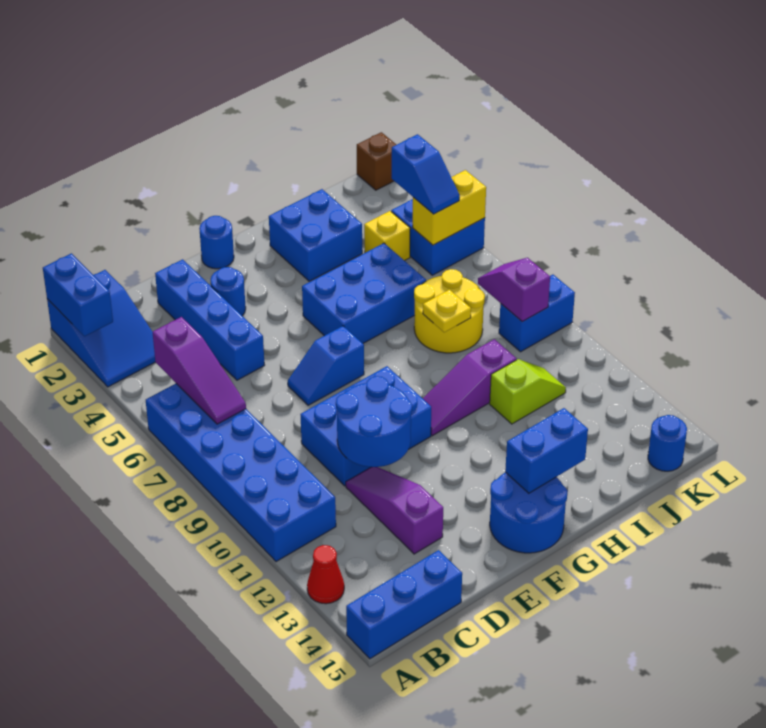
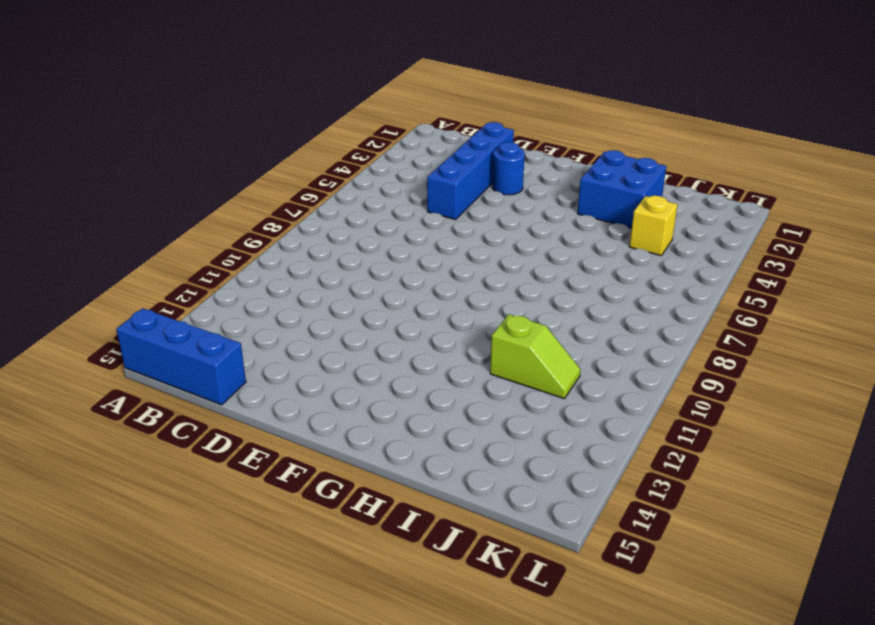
none -> blue slope A1:B3 level 1 top 1
none -> blue brick A6:B11 level 1
none -> red cone A13 level 1

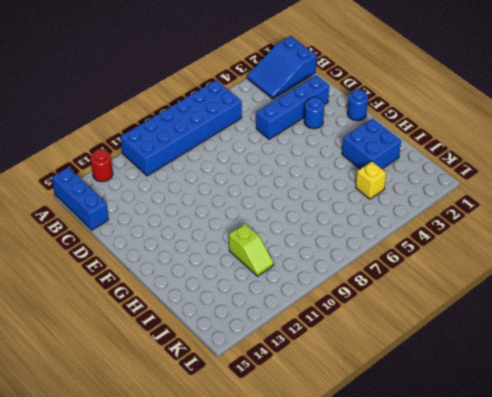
red round brick A13 level 1 -> red cone A13 level 1
none -> blue brick D9:F10 level 1
none -> purple slope D11:D13 level 1 top 13
none -> blue slope E7:F7 level 1 top F

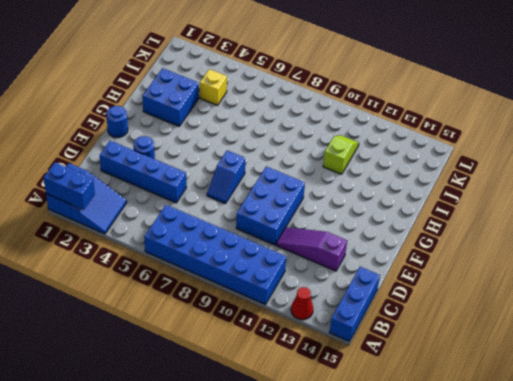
none -> blue round brick F14:G15 level 1
none -> blue brick G5:I6 level 1
none -> purple slope G10:I10 level 1 top I

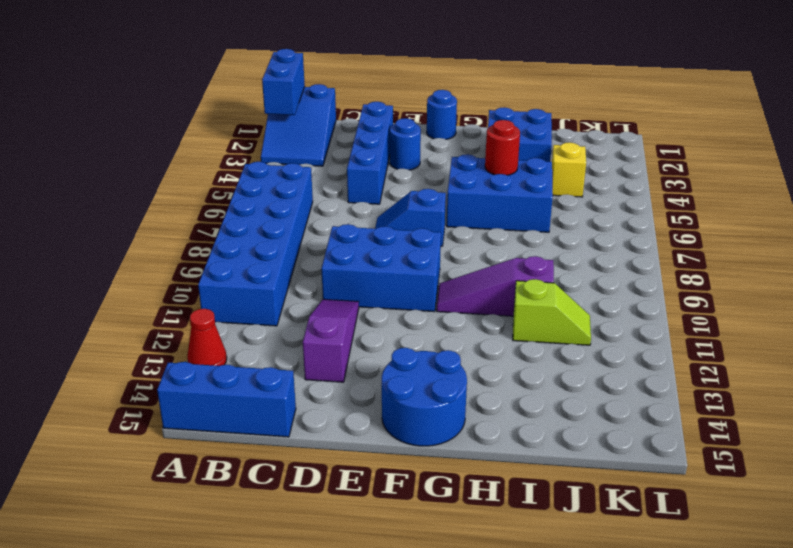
red round brick H5 level 2 -> none
none -> yellow round brick I7:J8 level 1
none -> blue brick K4:L5 level 1
none -> blue brick K9:L9 level 1

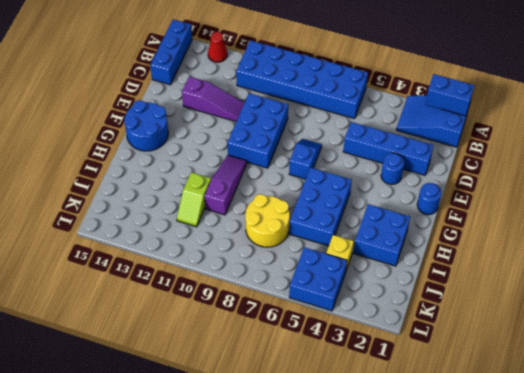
none -> blue brick K9:L9 level 1
none -> blue round brick K15 level 1
none -> brown brick L1 level 1

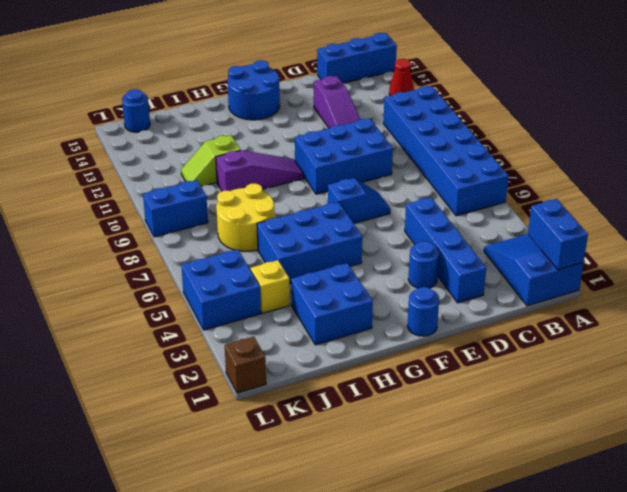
none -> purple slope B5:B7 level 2 top 5
none -> blue round brick D10:E11 level 2
none -> blue brick G14:H14 level 2

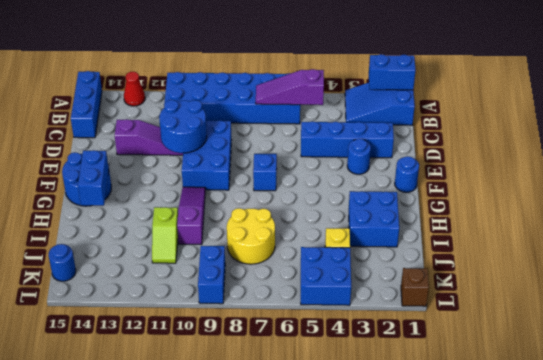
none -> blue brick G5:I6 level 1
none -> yellow plate I8 level 2
none -> yellow brick K5:L5 level 2

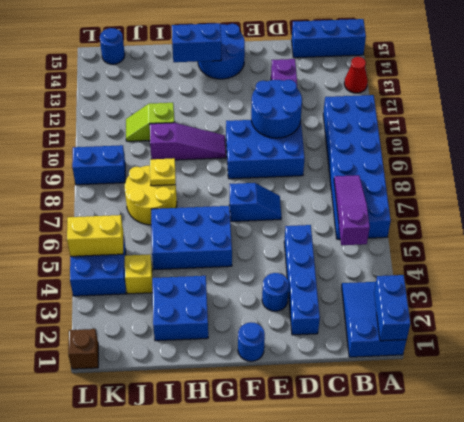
none -> purple slope K8:K9 level 2 top 9
none -> blue slope K4:K5 level 3 top 4

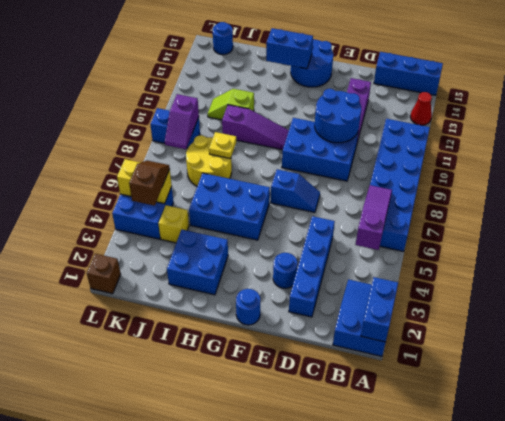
brown slope K4:K5 level 3 top 4 -> blue slope K4:K5 level 3 top 4

